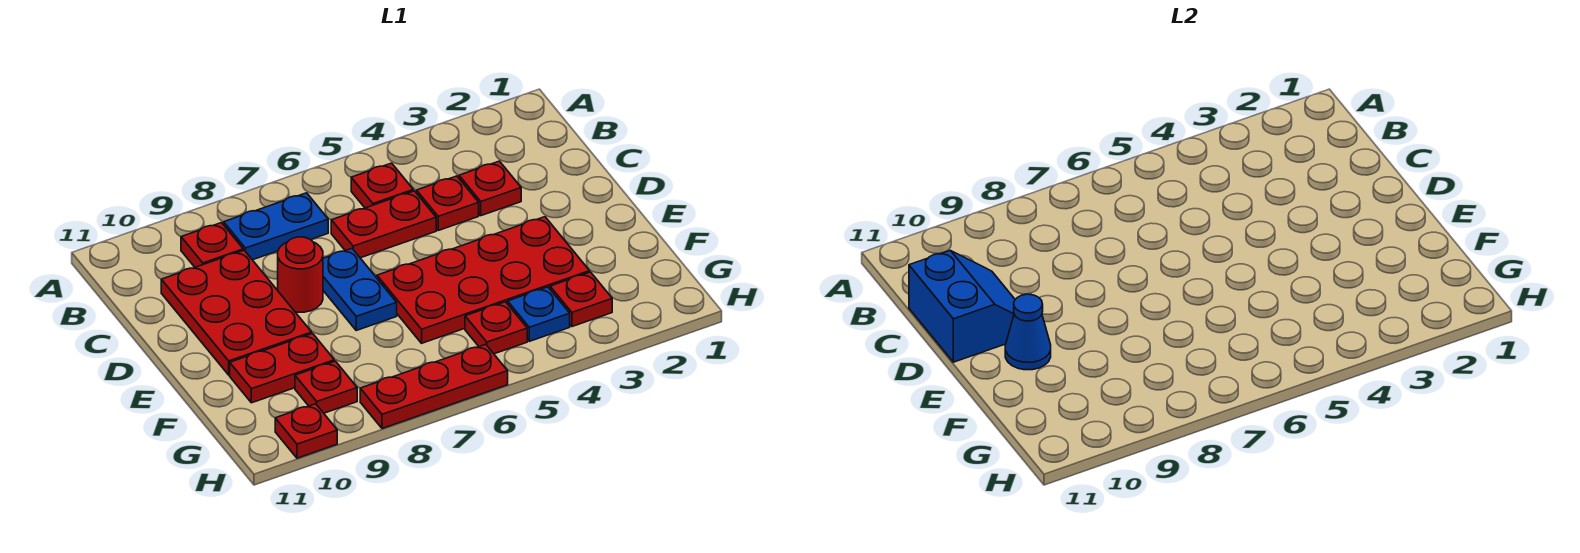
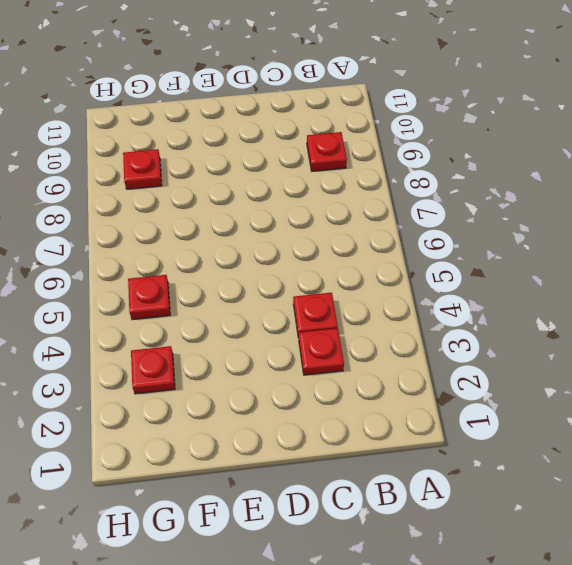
none -> red plate B5 level 1
none -> blue plate B7:B8 level 1
none -> red plate C5:C6 level 1

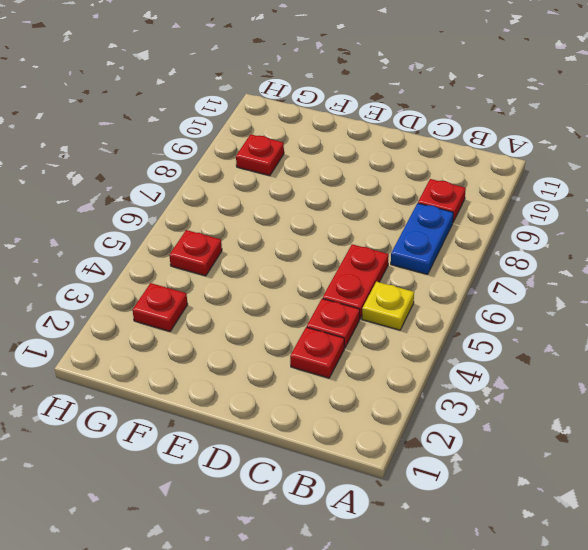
yellow plate B5 level 1 -> red plate B5 level 1
none -> red plate C9:E10 level 1
none -> blue plate D7:E7 level 1
none -> red round brick D8 level 1

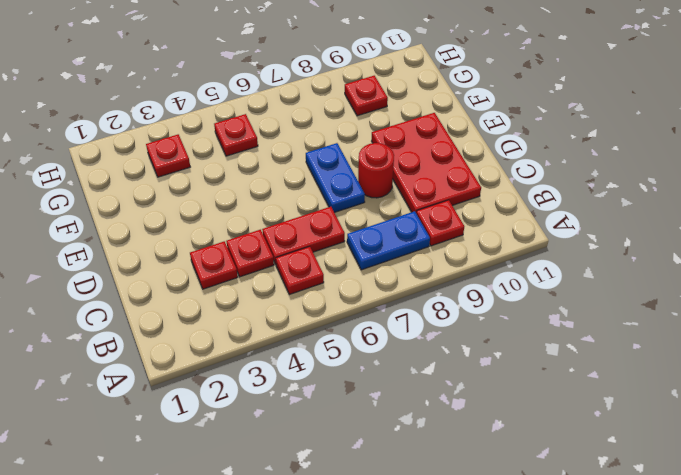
none -> red plate E3:F6 level 1
none -> red plate F9:F10 level 1
none -> blue plate G4 level 1

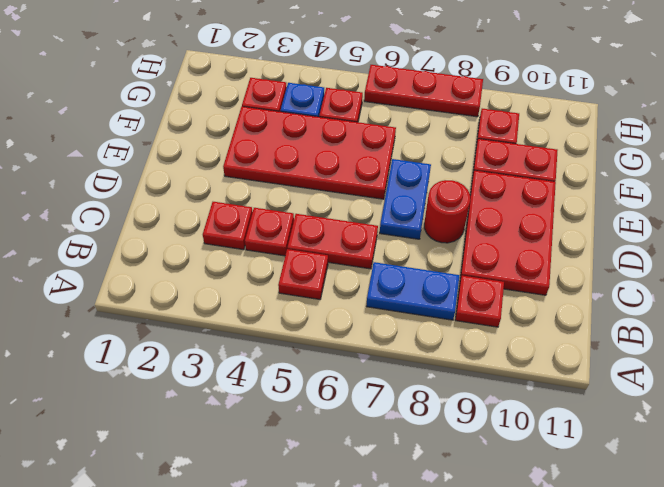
none -> red plate H10 level 1
none -> blue slope C10:D11 level 2 top 11
none -> blue cone E10 level 2

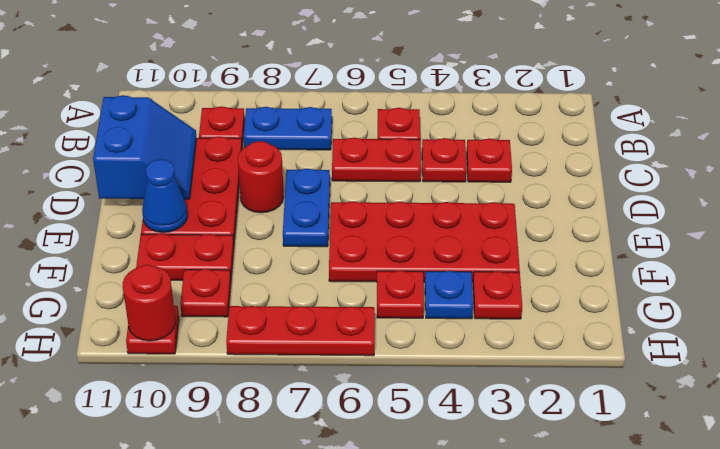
red round brick H10 level 2 -> none

